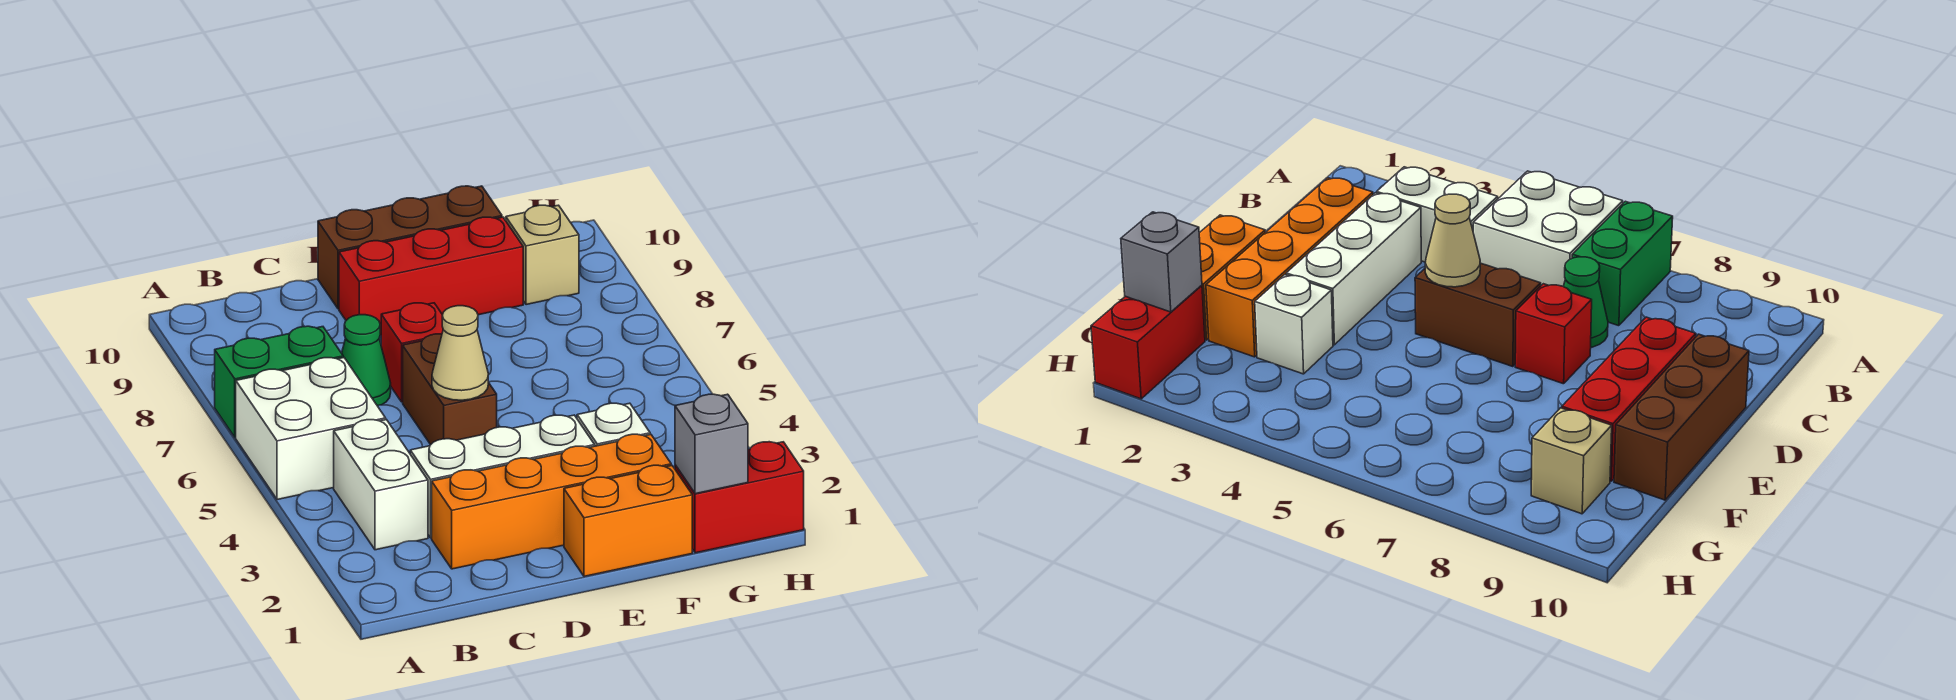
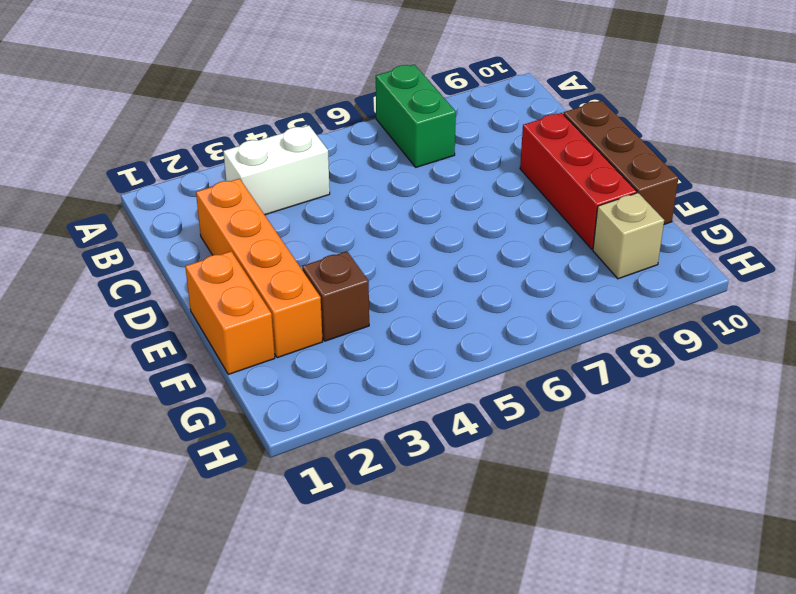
brown brick F3 level 1 -> white brick F3 level 1
none -> white brick A5:B6 level 1
none -> white brick C3:E3 level 1
none -> green cone C7 level 1

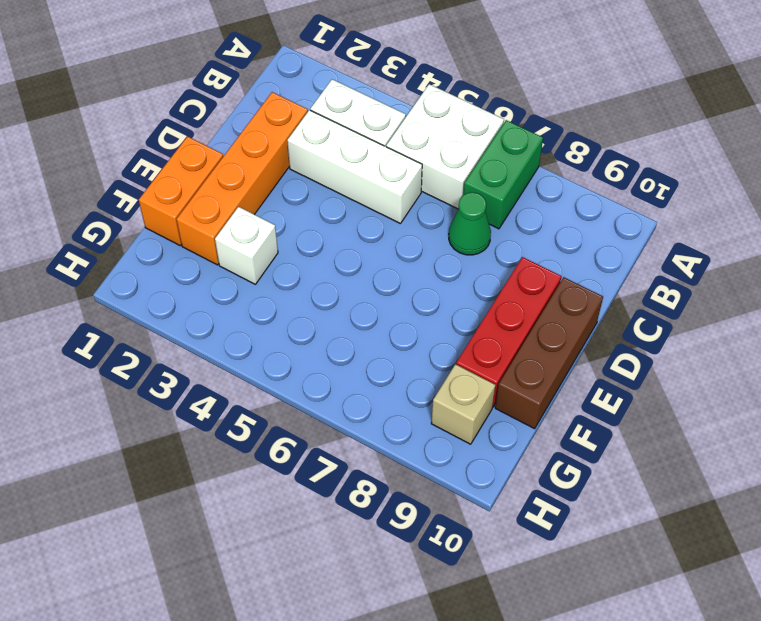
white brick C3:C5 level 1 -> white brick C3:E3 level 1
none -> brown brick D5:D6 level 1
none -> red brick D7 level 1
none -> red brick G1:H1 level 1

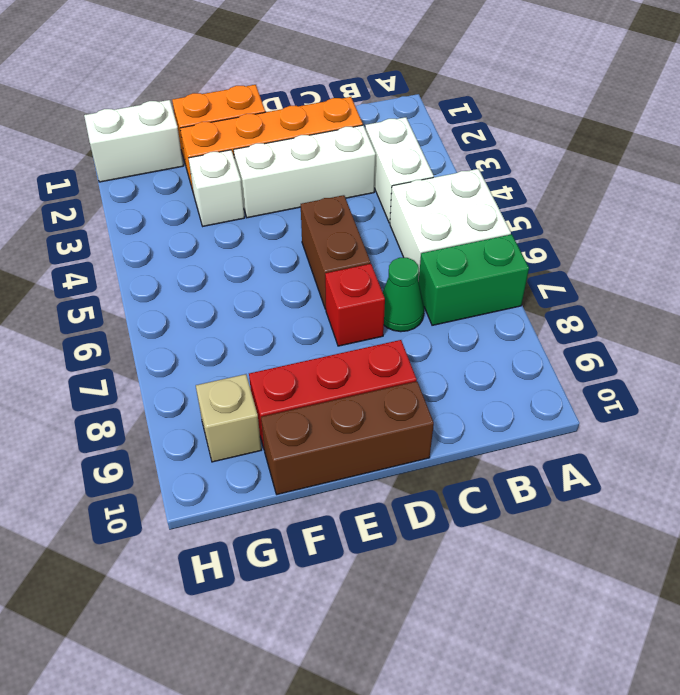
white brick G1:H1 level 1 -> red brick G1:H1 level 1
none -> tan cone D5 level 2
none -> grey brick G1 level 2

